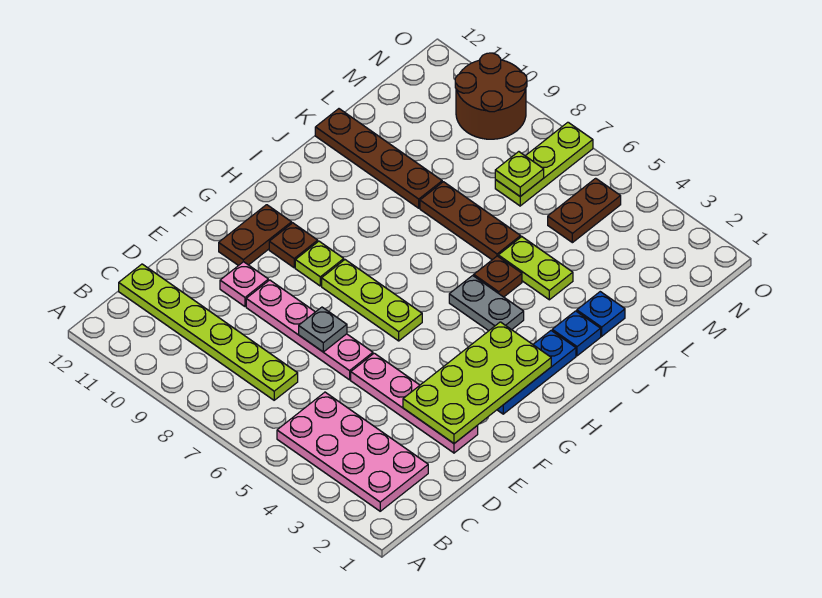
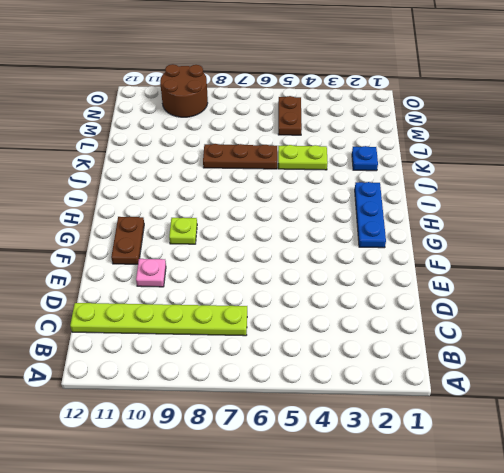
none -> pink plate B2:C5 level 1
none -> pink plate E2:E5 level 1
none -> pink plate E6:E9 level 1

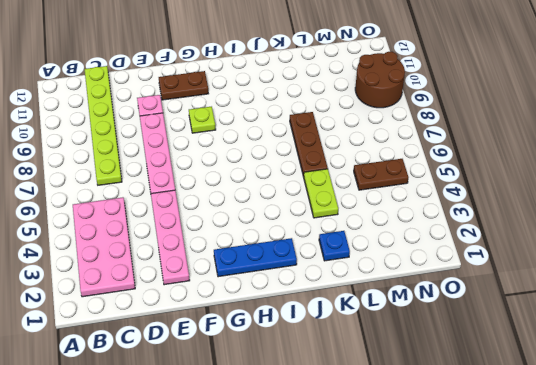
none -> lime plate G6:G8 level 1
none -> brown plate G10 level 1
none -> grey plate I4:I5 level 1

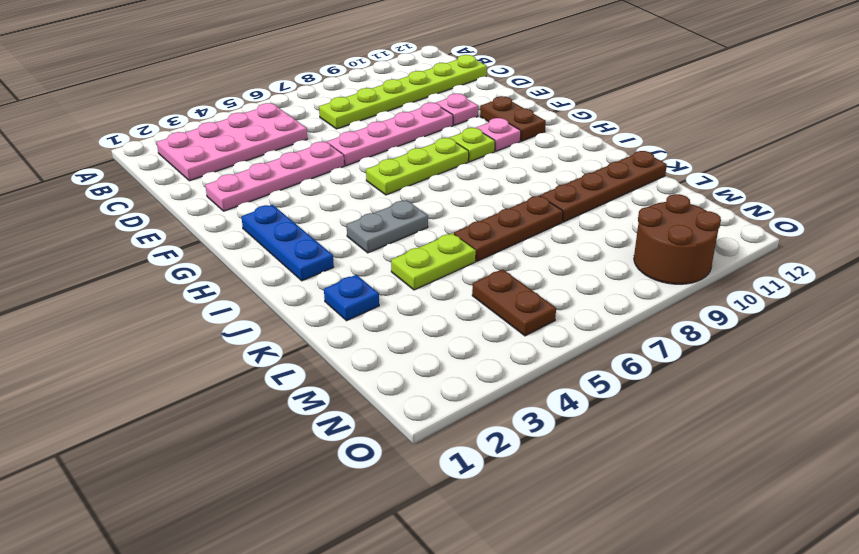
pink plate G10 level 1 -> brown plate G10 level 1
none -> blue plate J2 level 1
none -> brown plate J5 level 1
none -> lime plate M7:O7 level 1

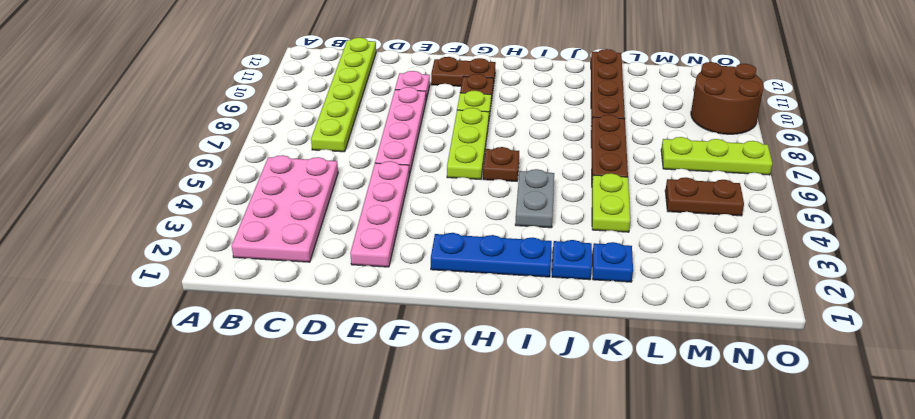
brown plate H6 level 1 -> brown plate J5 level 1
none -> lime plate E2:H3 level 2
none -> grey plate E7 level 2
none -> lime plate M7 level 2

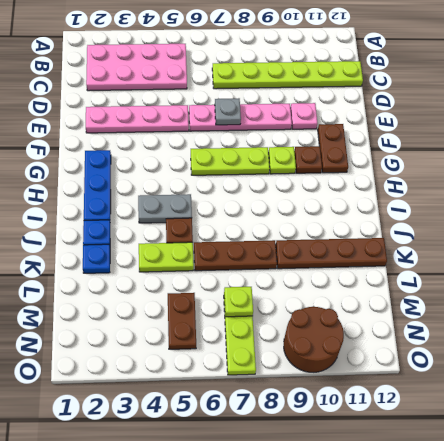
none -> lime plate E2:H3 level 2

